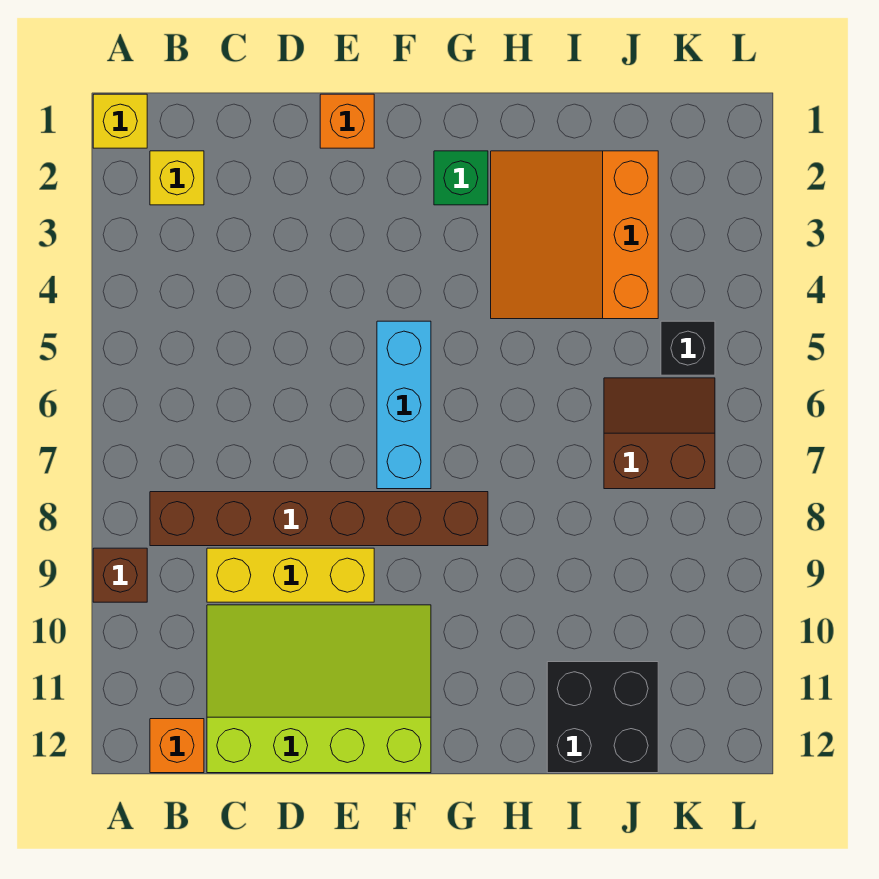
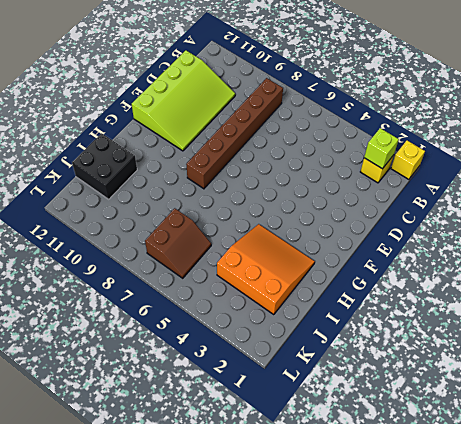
lime brick B2 level 2 -> none
none -> brown brick A9 level 1
none -> orange brick B12 level 1
none -> yellow brick C9:E9 level 1

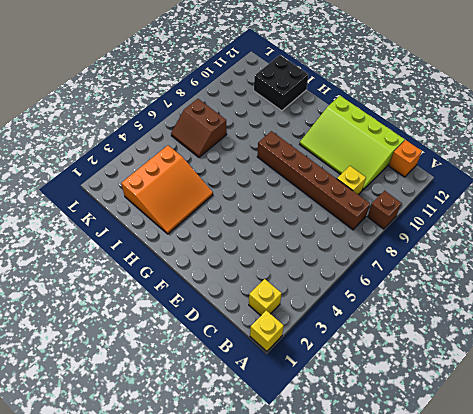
yellow brick C9 level 1 -> yellow brick C9:E9 level 1
none -> orange brick E1 level 1
none -> cyan brick F5:F7 level 1
none -> green brick G2 level 1

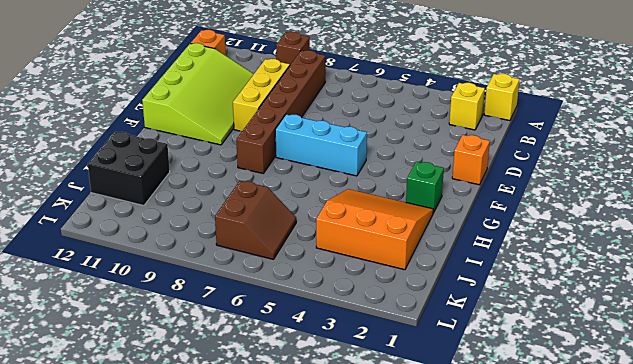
none -> black brick K5 level 1

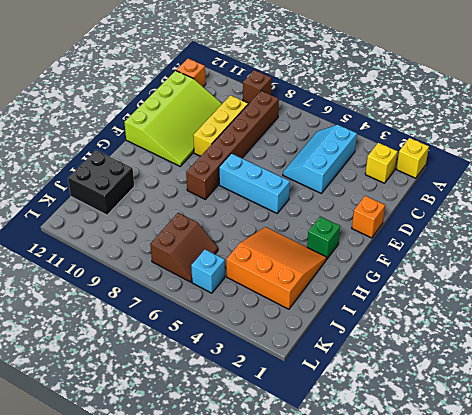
cyan slope B4:D5 level 1 top 4 -> none
cyan brick K5 level 1 -> black brick K5 level 1

